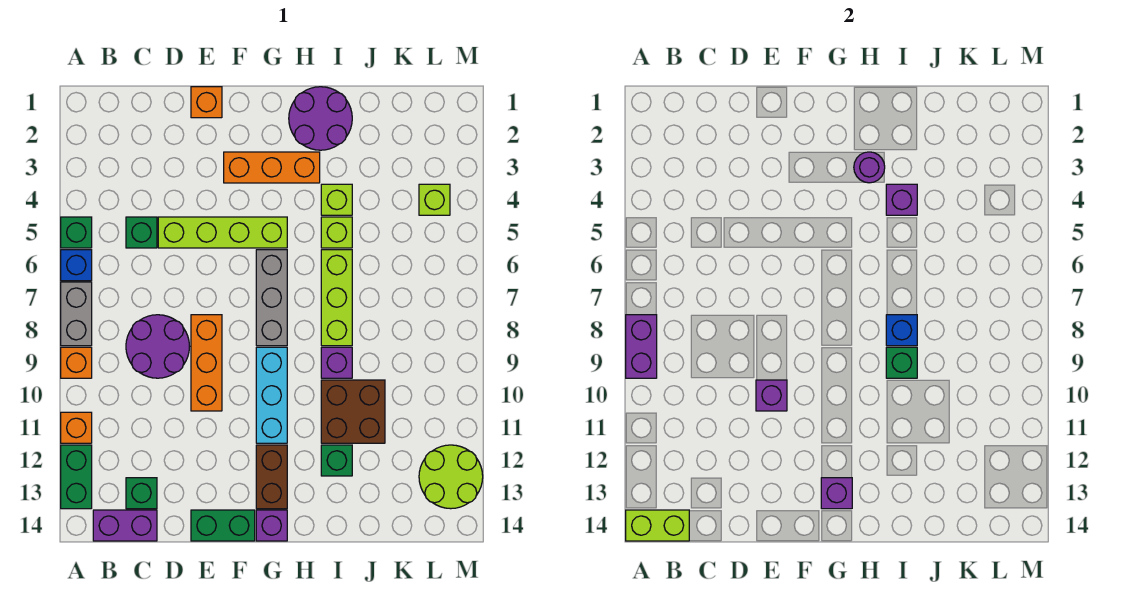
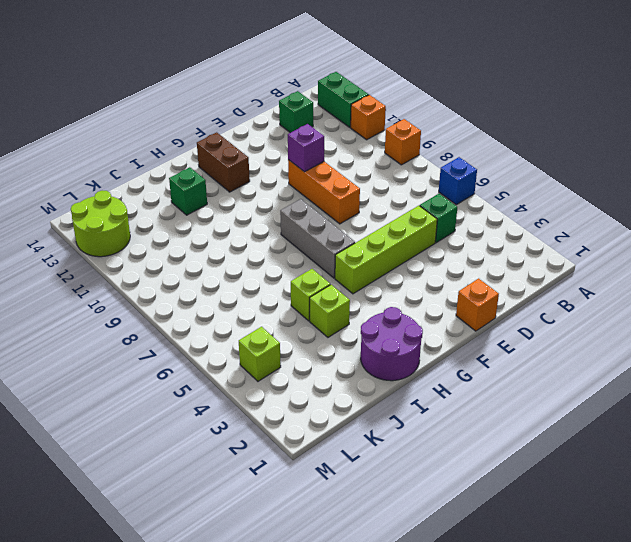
none -> green brick A5 level 1
none -> grey brick A7:A8 level 1
none -> purple brick B14:C14 level 1
none -> purple round brick C8:D9 level 1

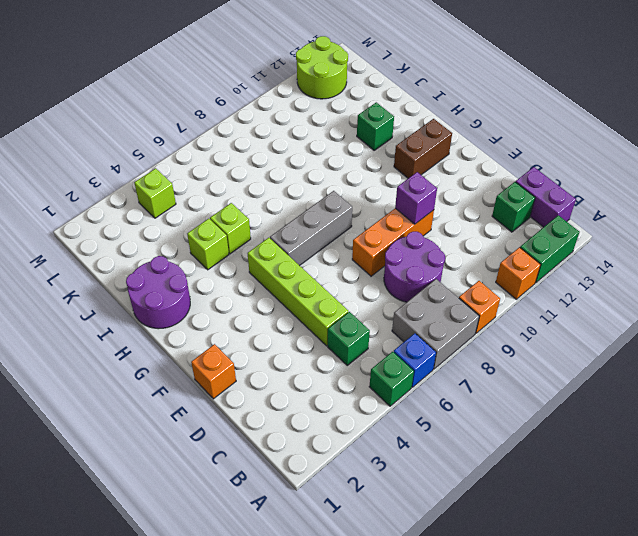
grey brick A7:B8 level 1 -> grey brick A7:A8 level 1
none -> green brick E14:F14 level 1
none -> orange brick F3:H3 level 1
none -> cyan brick G9:G11 level 1
none -> purple brick G14 level 1

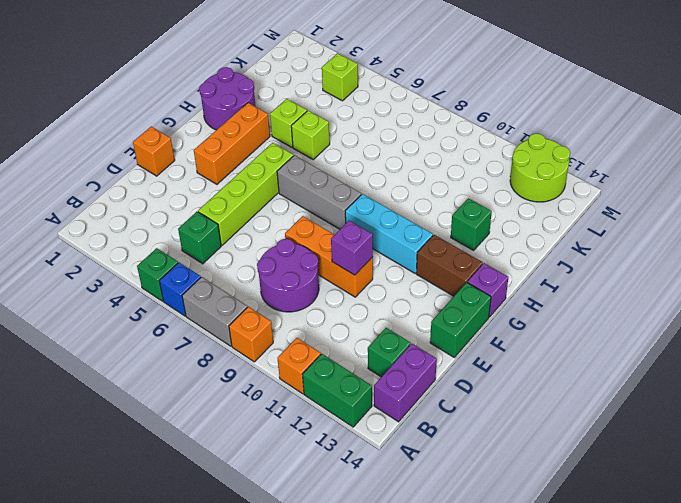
none -> lime brick I6:I8 level 1
none -> purple brick I9 level 1
none -> brown brick I10:J11 level 1
none -> purple brick A8:A9 level 2

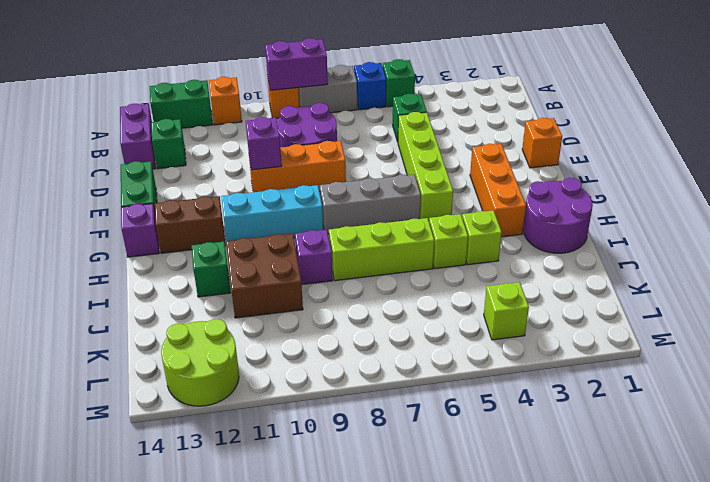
none -> lime brick A14:B14 level 2
none -> purple brick G13 level 2
none -> purple round brick H3 level 2
none -> purple brick I4 level 2

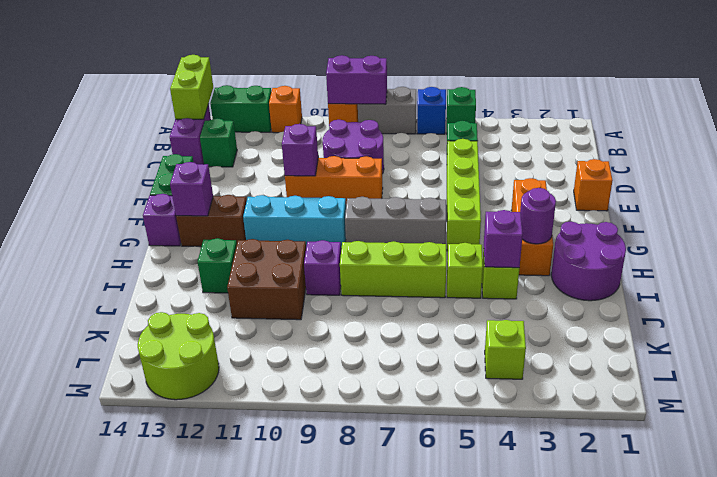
none -> blue brick I8 level 2
none -> green brick I9 level 2

